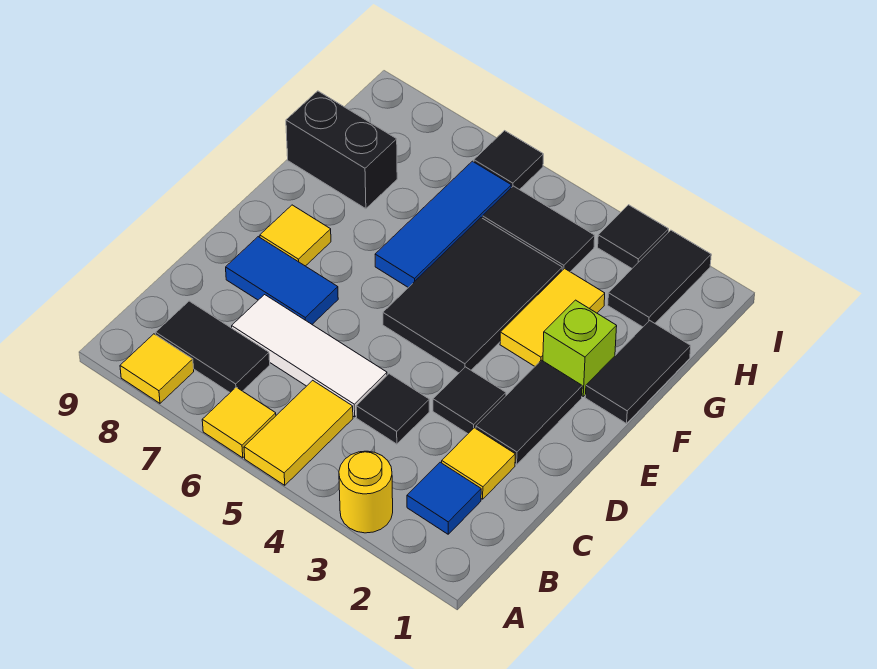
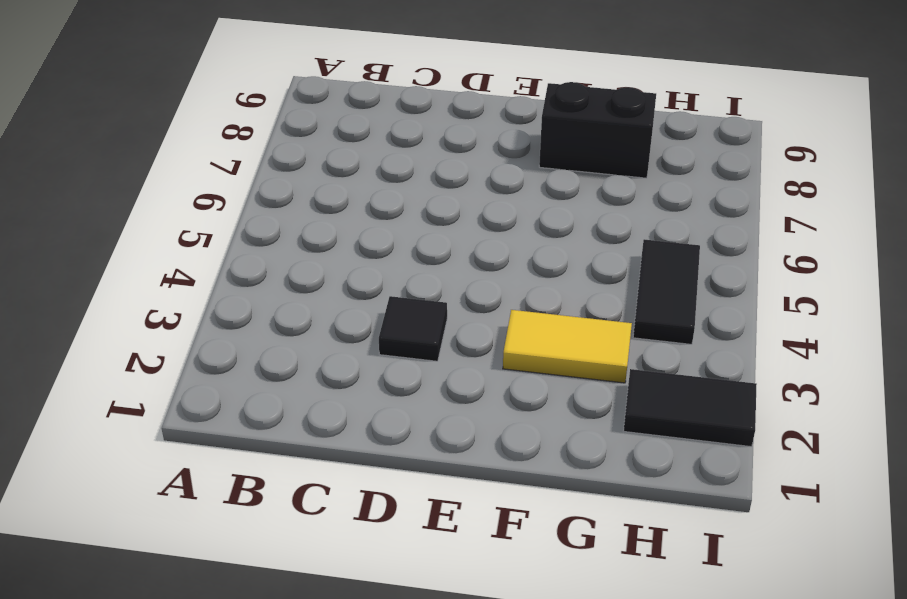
black brick F8:G8 level 1 -> black brick G8:G9 level 1
none -> yellow round brick A3 level 1
none -> yellow tile A5:B5 level 1
none -> yellow tile A6 level 1

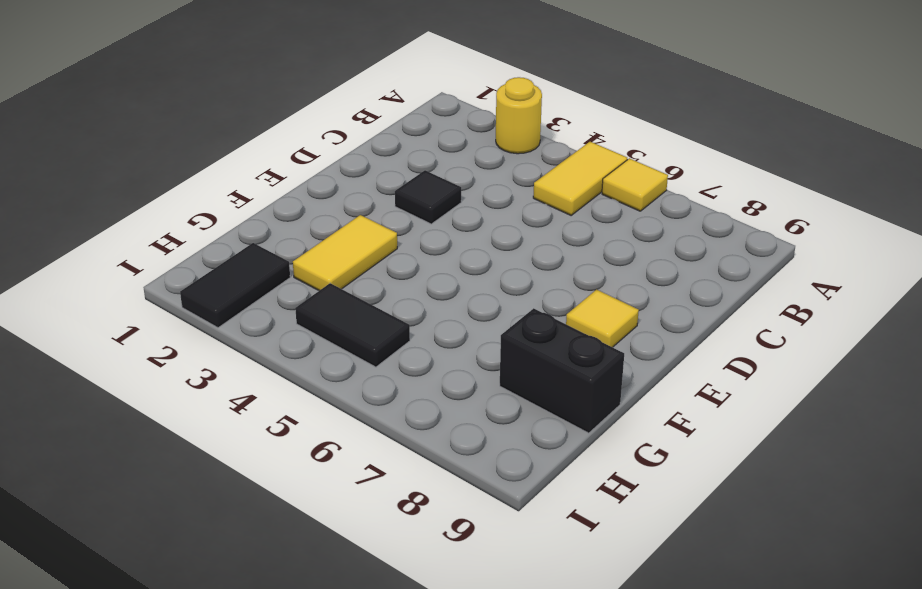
none -> yellow tile A8 level 1
none -> blue tile B2 level 1
none -> black tile B7:B8 level 1

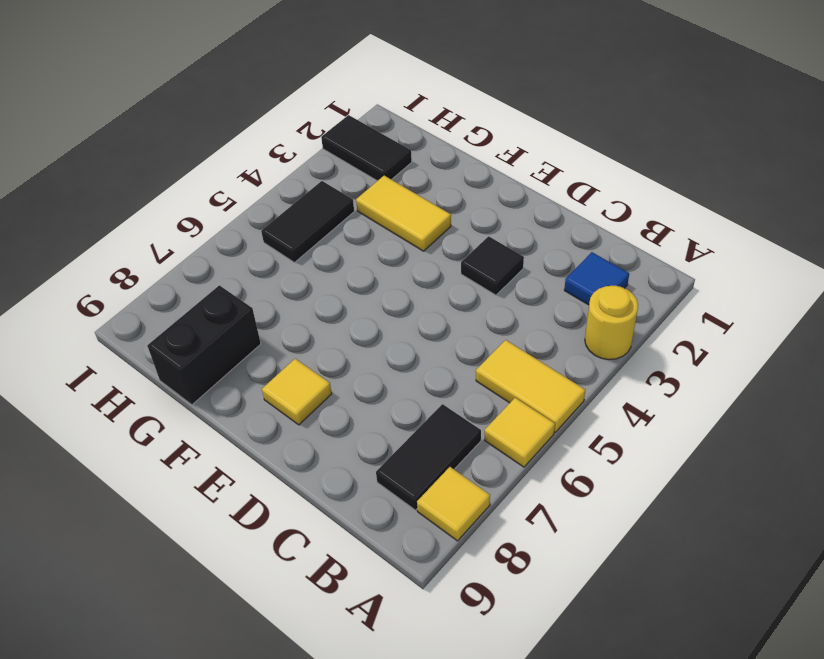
none -> yellow tile C2 level 1
none -> black tile C4 level 1
none -> white tile C5:C7 level 1

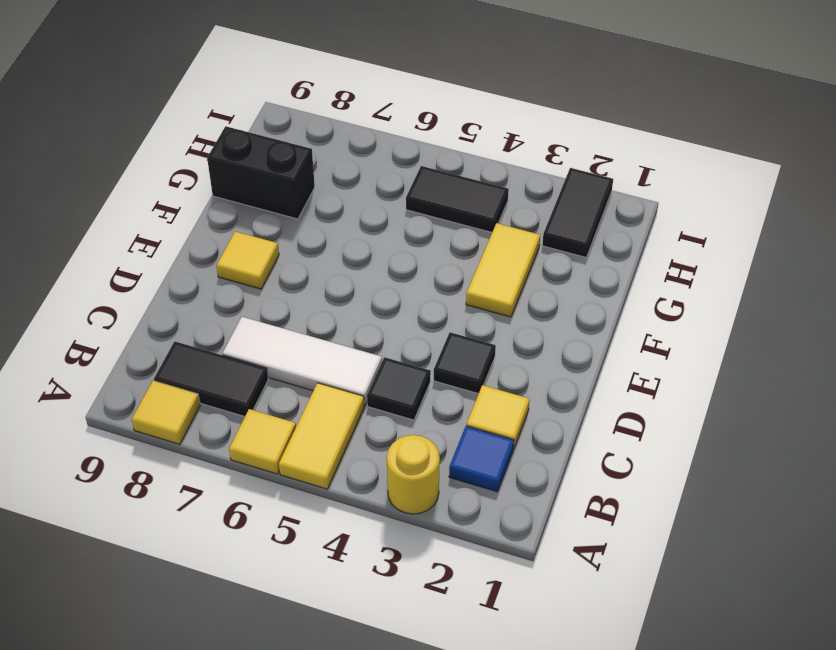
none -> black tile D2:E2 level 1
none -> blue tile D7:D8 level 1
none -> black tile E4:G5 level 1

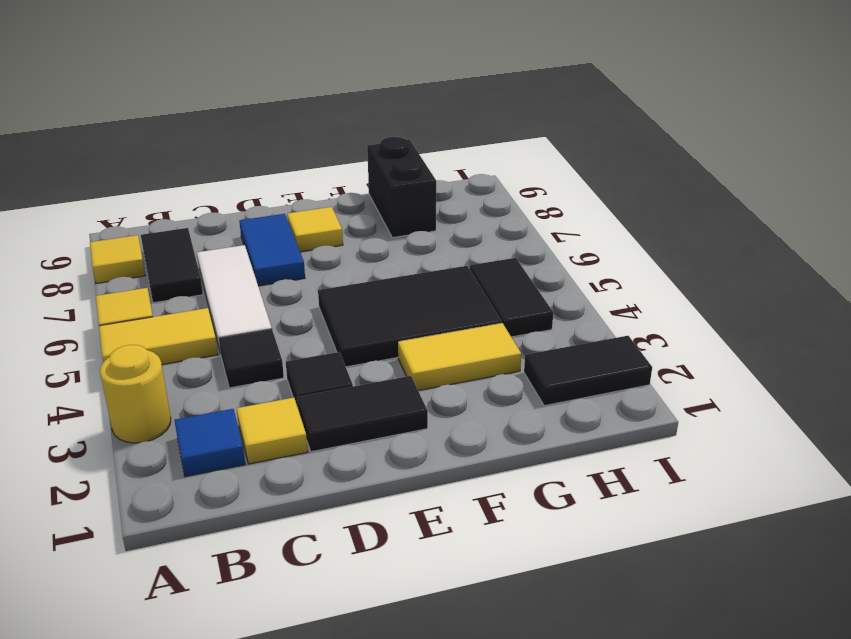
none -> black tile F1:G1 level 1
none -> lime brick F2 level 1
none -> blue tile F6:H6 level 1

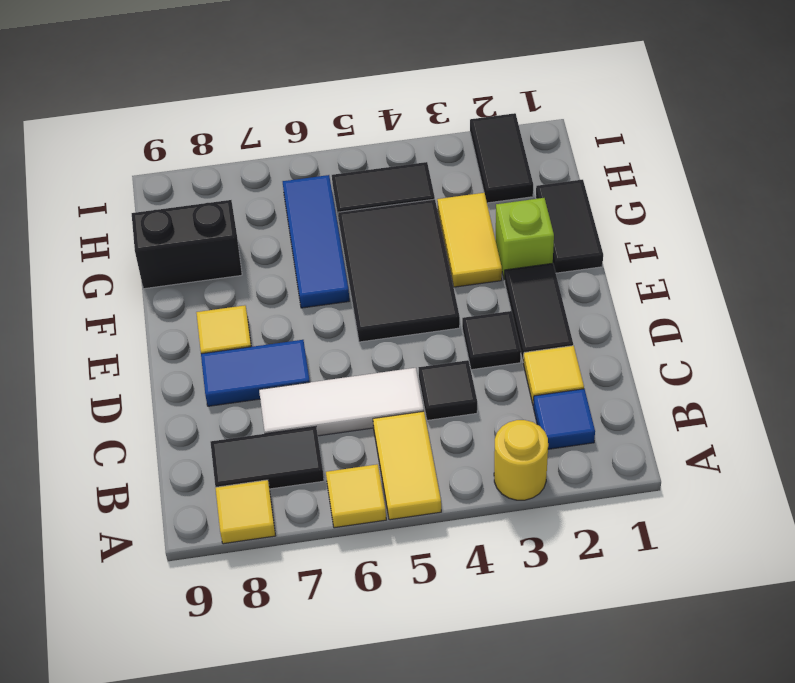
none -> black tile I3 level 1
none -> black tile I6 level 1

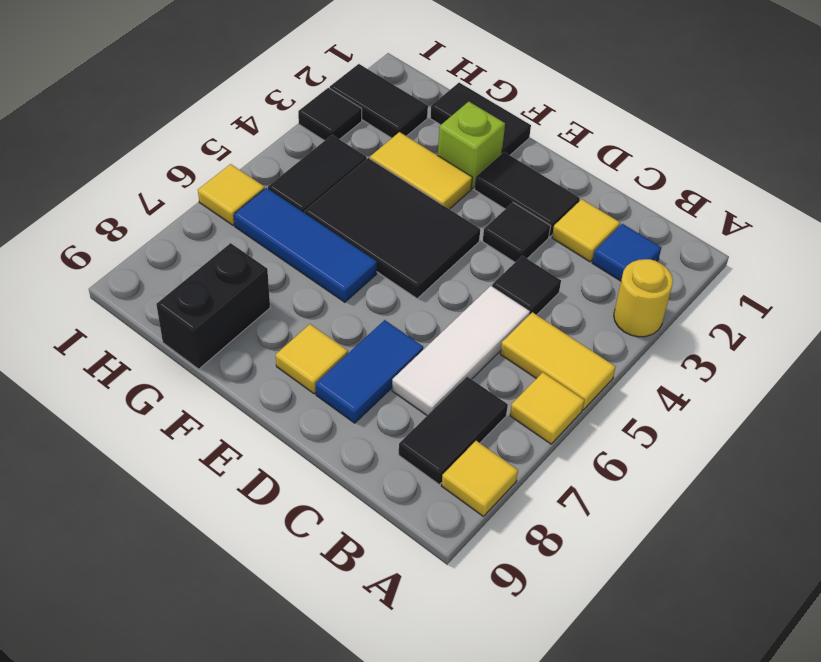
yellow tile I6 level 1 -> black tile I6 level 1

